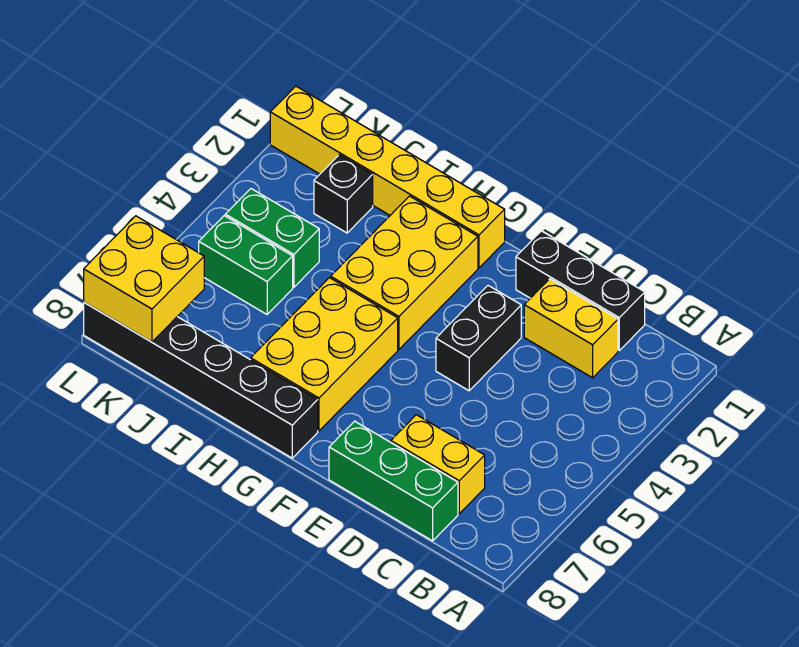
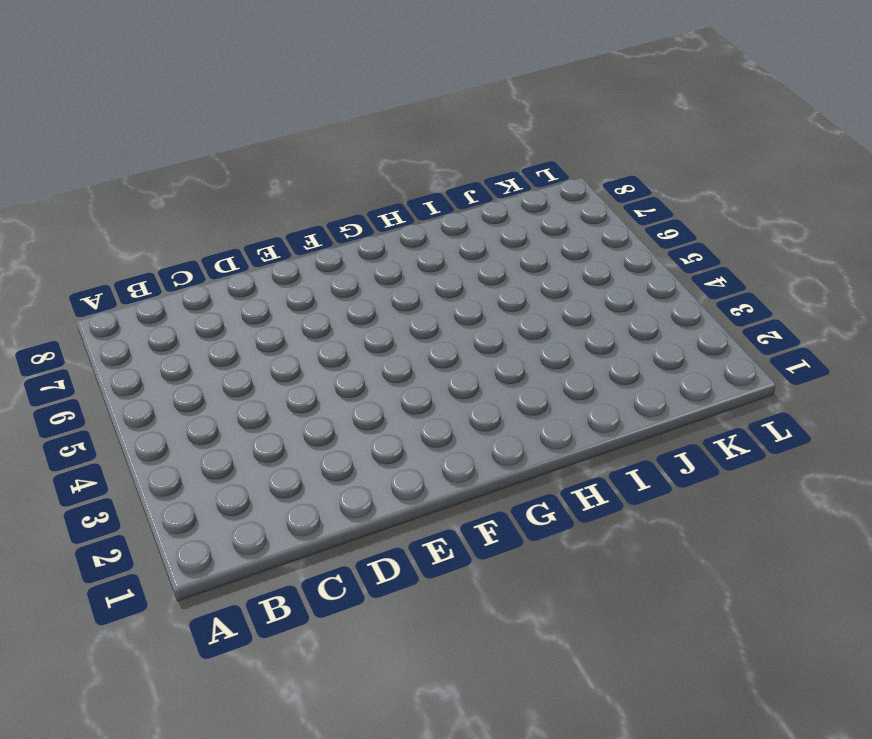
none -> black brick C1:E1 level 1
none -> yellow brick C2:D2 level 1
none -> yellow brick C7:D7 level 1

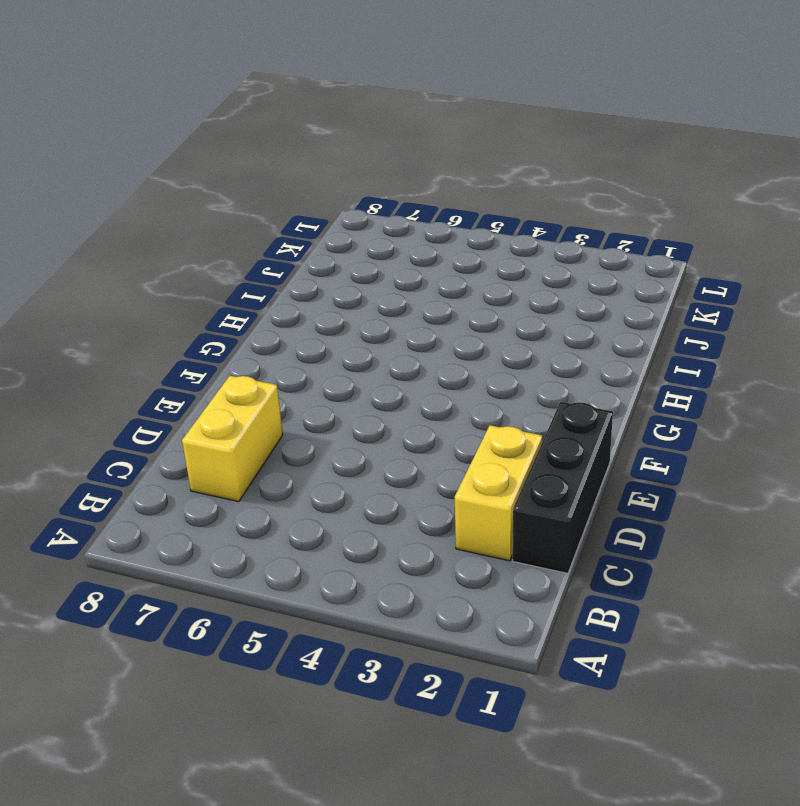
none -> green brick C8:E8 level 1
none -> black brick E3:E4 level 1
none -> yellow brick G1:L1 level 1

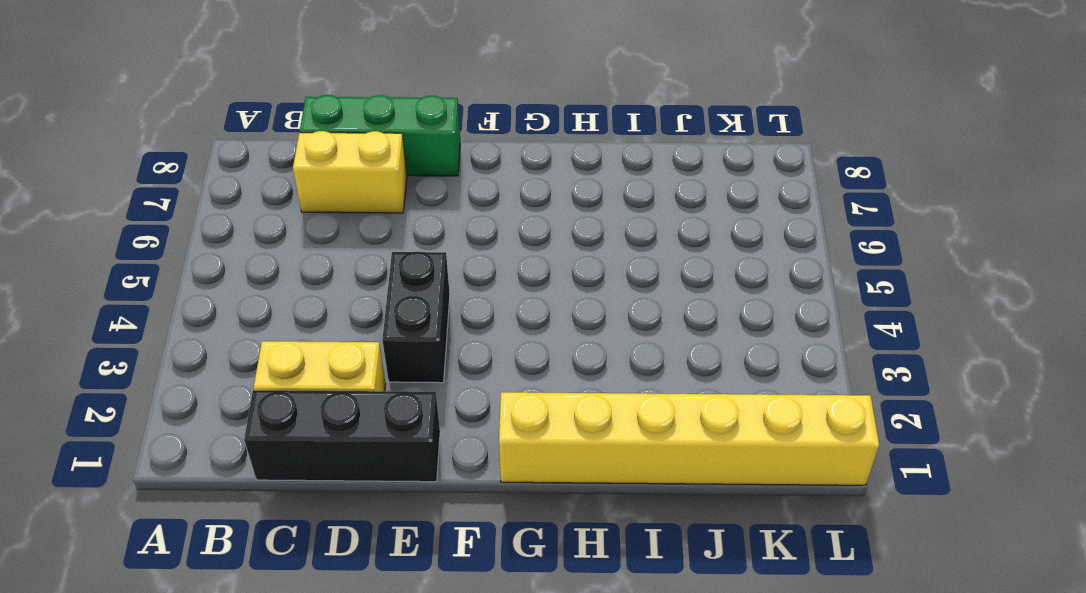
none -> yellow brick G2:H4 level 1
none -> yellow brick G5:H7 level 1
none -> black brick G8:L8 level 1

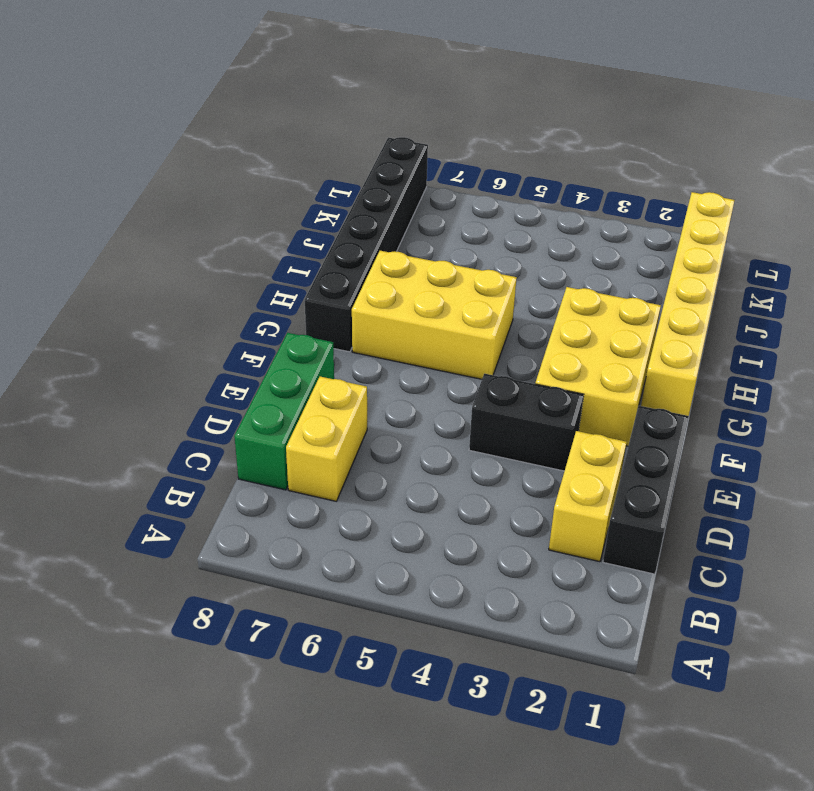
yellow brick F2:H3 level 1 -> yellow brick G2:H4 level 1
none -> black brick J2 level 1
none -> green brick J4:K4 level 1
none -> green brick J5:K5 level 1

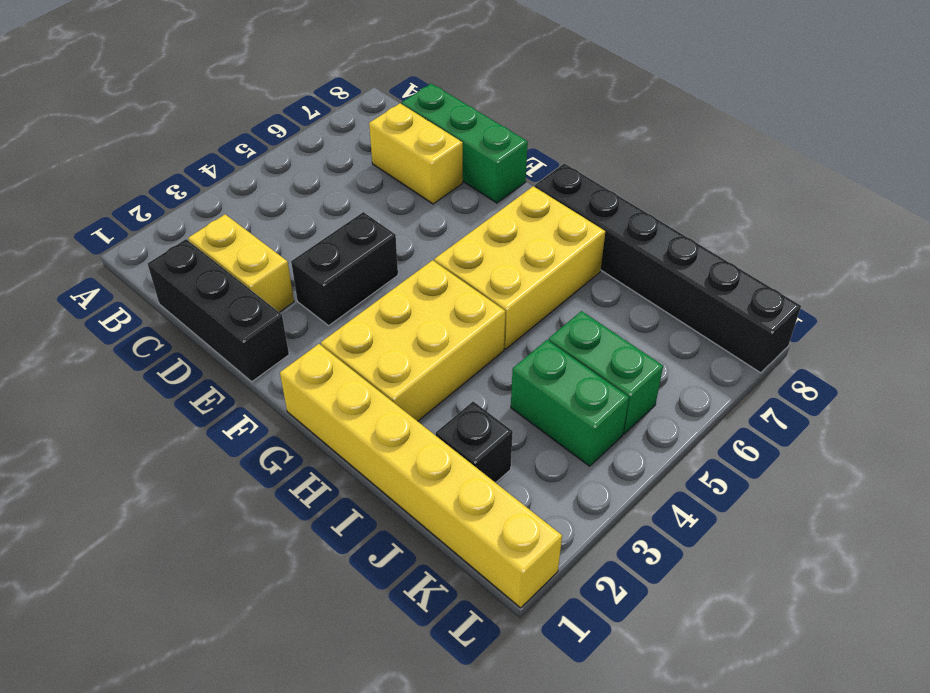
none -> yellow brick K7:L8 level 2

